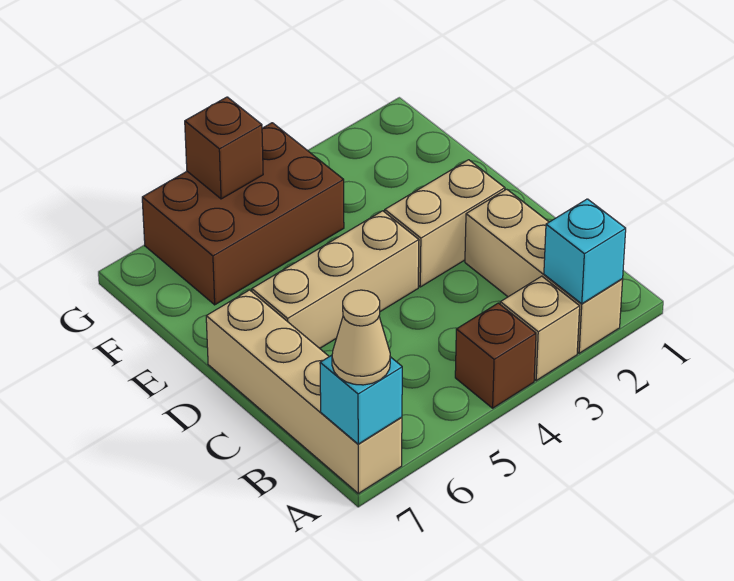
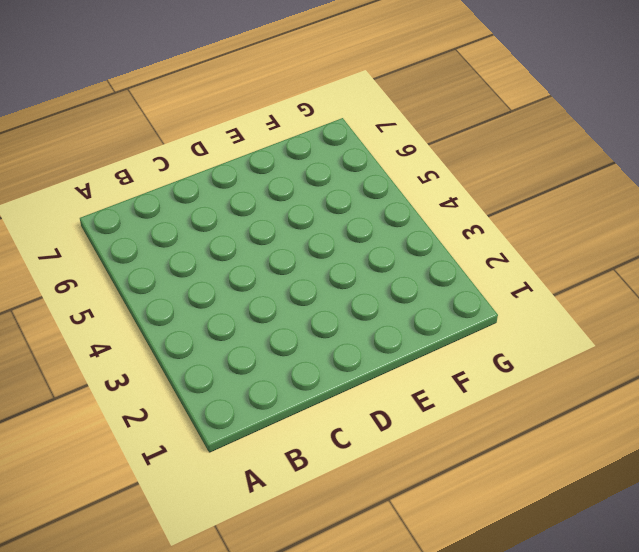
none -> tan brick A2:C2 level 1
none -> tan brick A3 level 1

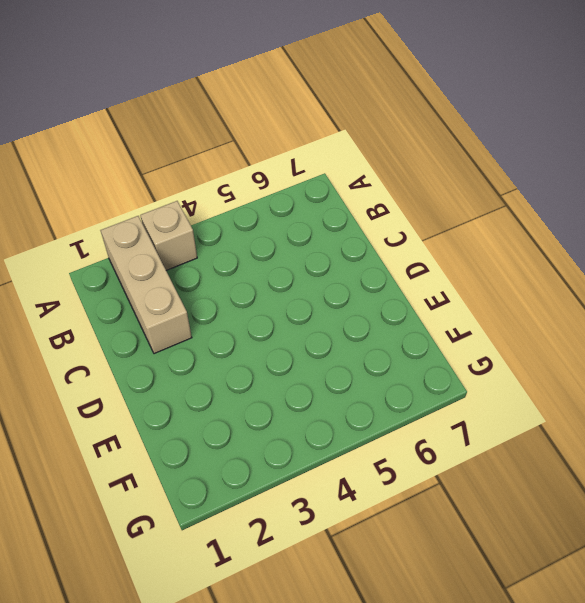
none -> brown brick A4 level 1
none -> tan brick A7:D7 level 1

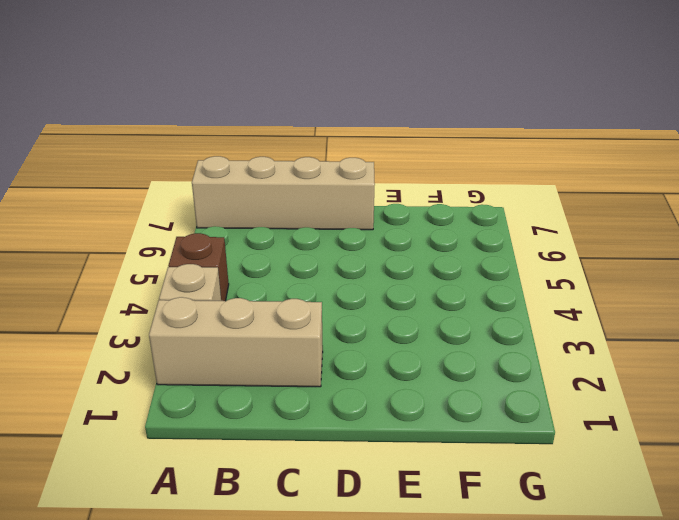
none -> tan brick D2:D3 level 1
none -> tan brick D4:D6 level 1

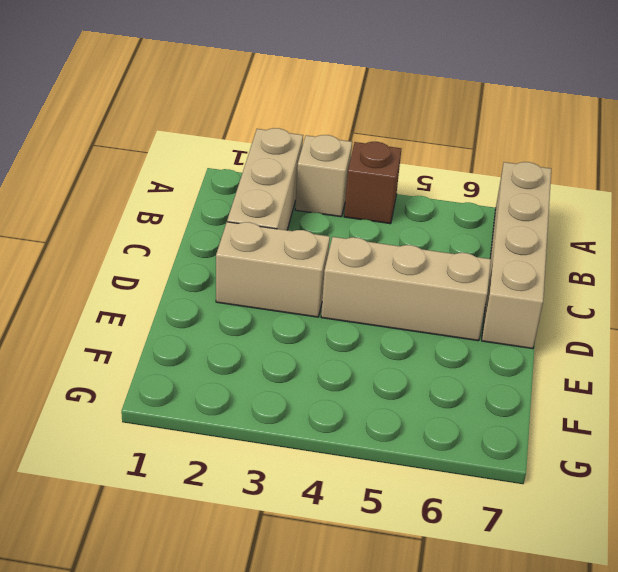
none -> brown brick F4:G6 level 1
none -> cyan brick A2 level 2

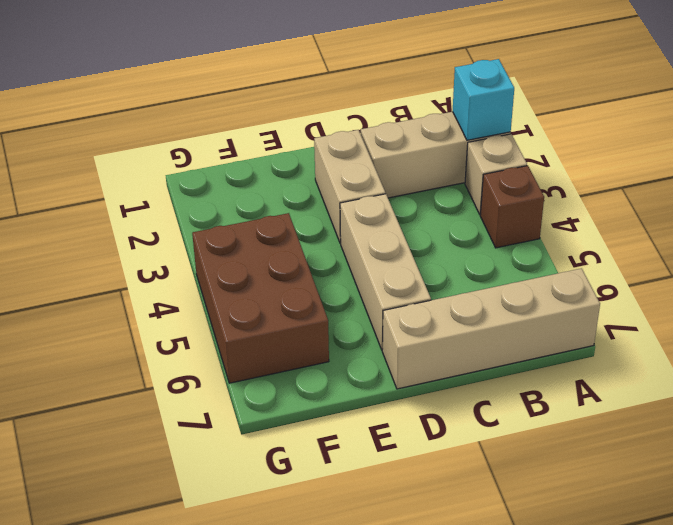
none -> cyan brick A7 level 2
none -> brown brick G5 level 2

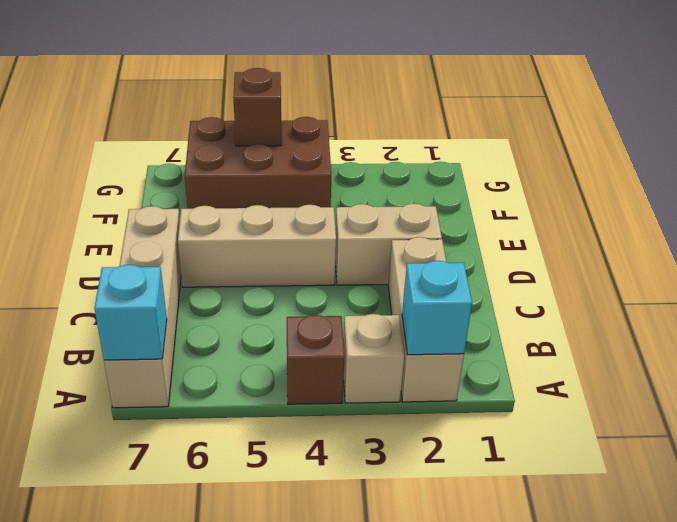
none -> tan cone A7 level 3

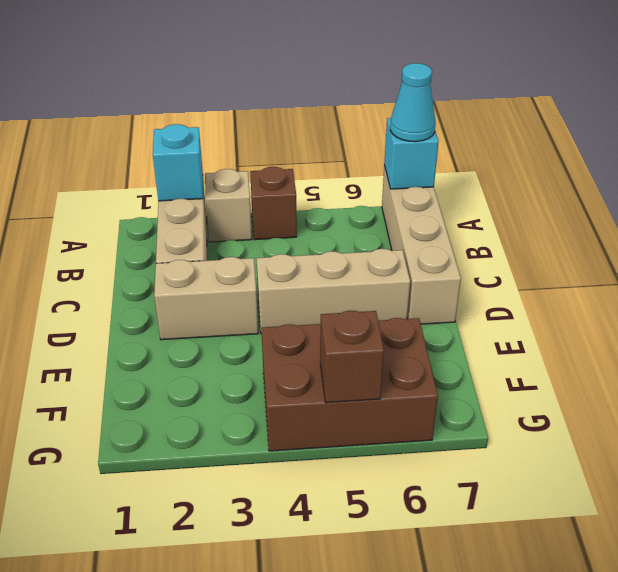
cyan cone A7 level 3 -> tan cone A7 level 3

